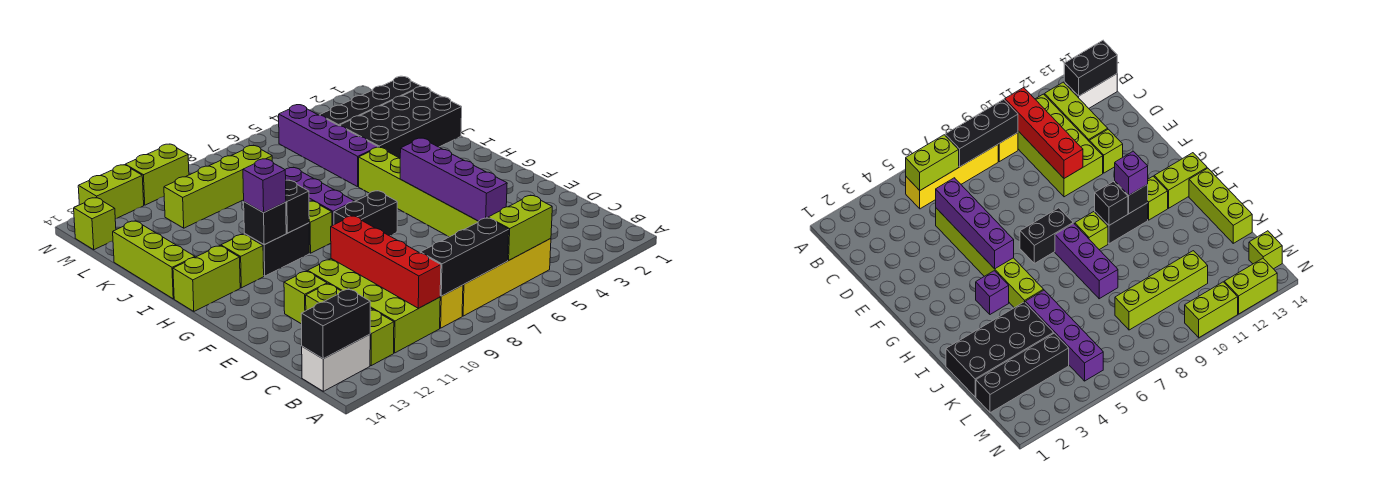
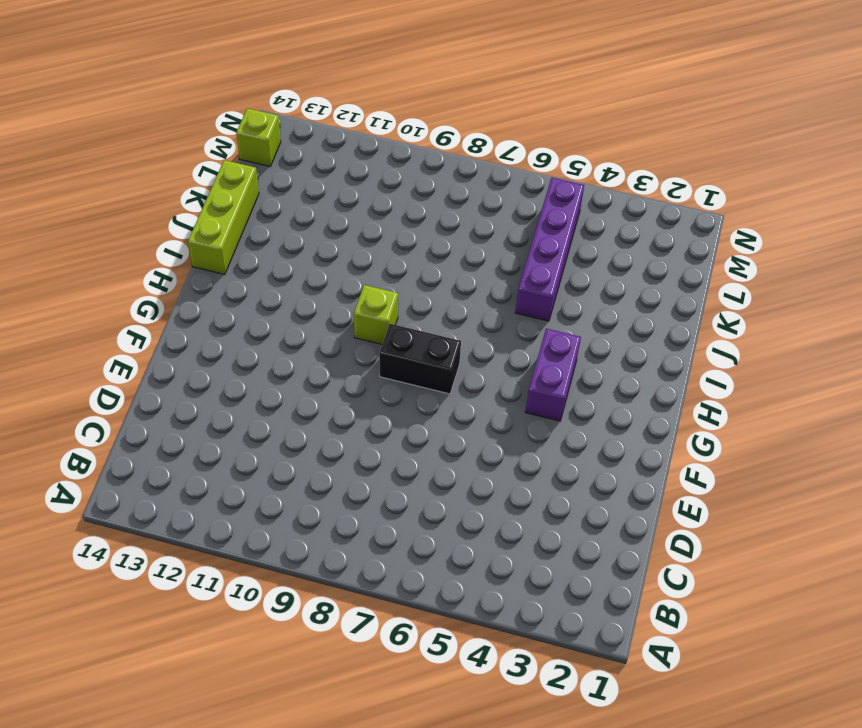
purple brick G4:H4 level 1 -> purple brick H4 level 1
none -> yellow brick B5:B8 level 1
none -> yellow brick B9 level 1
none -> lime brick B10:E11 level 1
none -> lime brick B12:D12 level 1

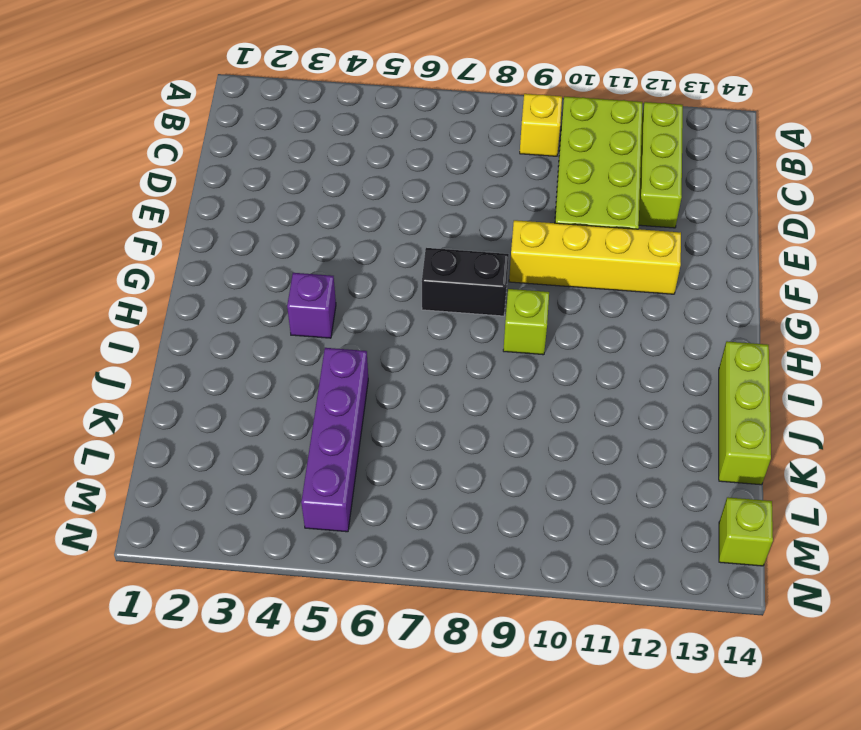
yellow brick F9:F12 level 1 -> yellow brick B5:B8 level 1
none -> white brick B13:B14 level 1
none -> lime brick D5:I5 level 1
none -> lime brick E12 level 1
none -> purple brick H8:J8 level 1

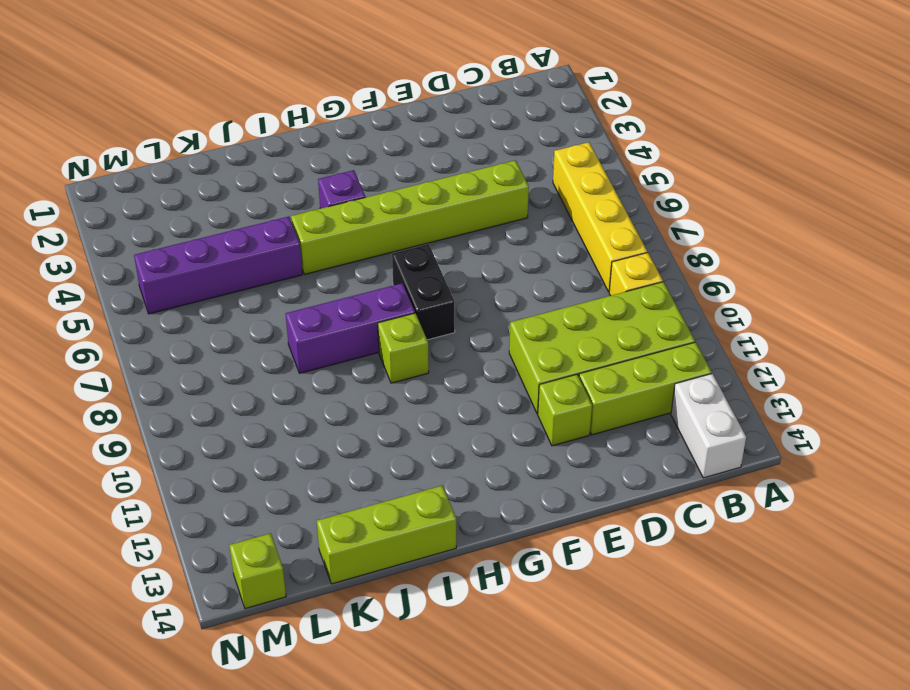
none -> black brick H10:H11 level 1
none -> lime brick H12 level 1
none -> lime brick H13:H14 level 1
none -> black brick J1:K4 level 1

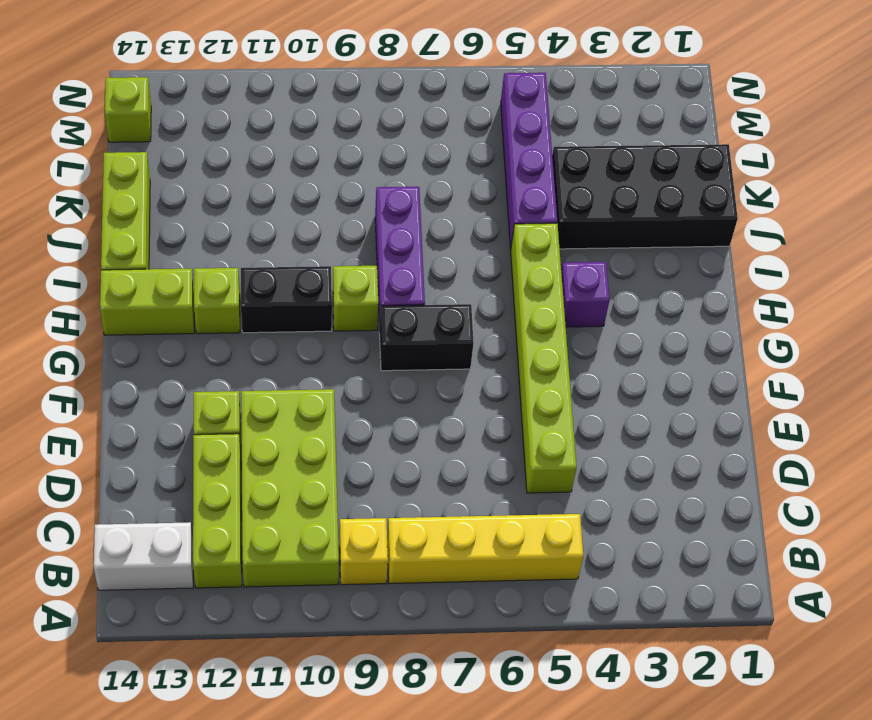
none -> black brick L1:L4 level 1
none -> lime brick L8:L11 level 1
none -> lime brick N10:N11 level 1
none -> lime brick N12:N13 level 1

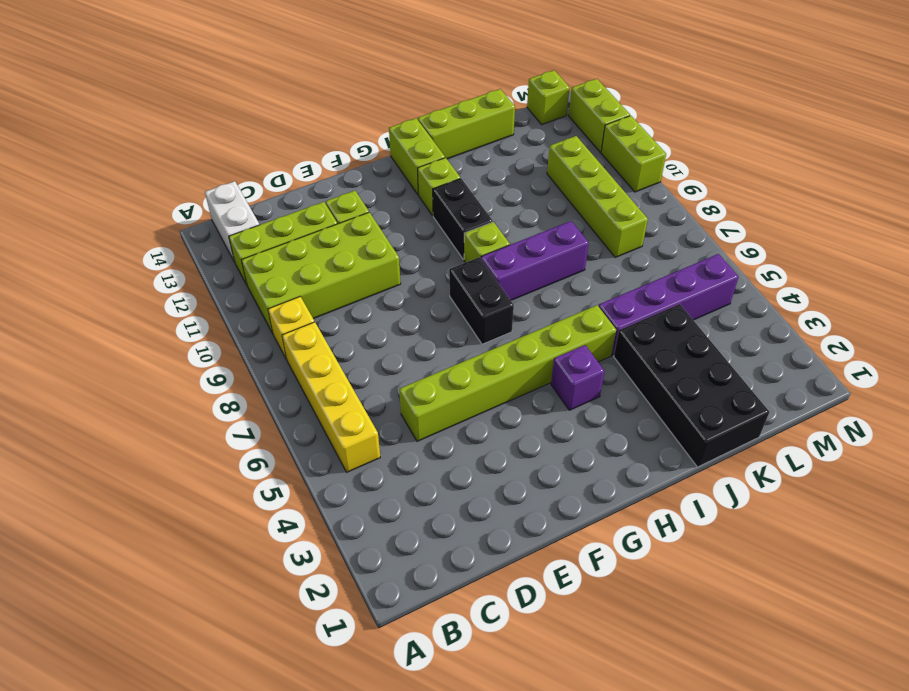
none -> black brick L1:L4 level 1
none -> lime brick B5:B6 level 2
none -> black brick B7:B9 level 2
none -> red brick B10:E10 level 2

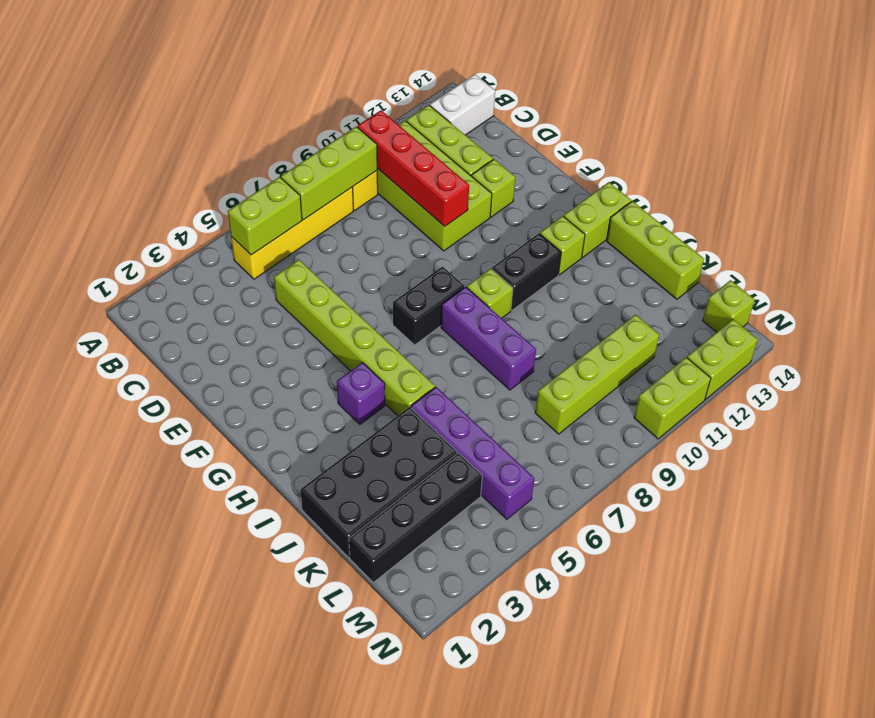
lime brick B7:B9 level 2 -> black brick B7:B9 level 2
none -> black brick B13:B14 level 2
none -> purple brick D5:G5 level 2
none -> black brick H10 level 2
none -> black brick H11 level 2

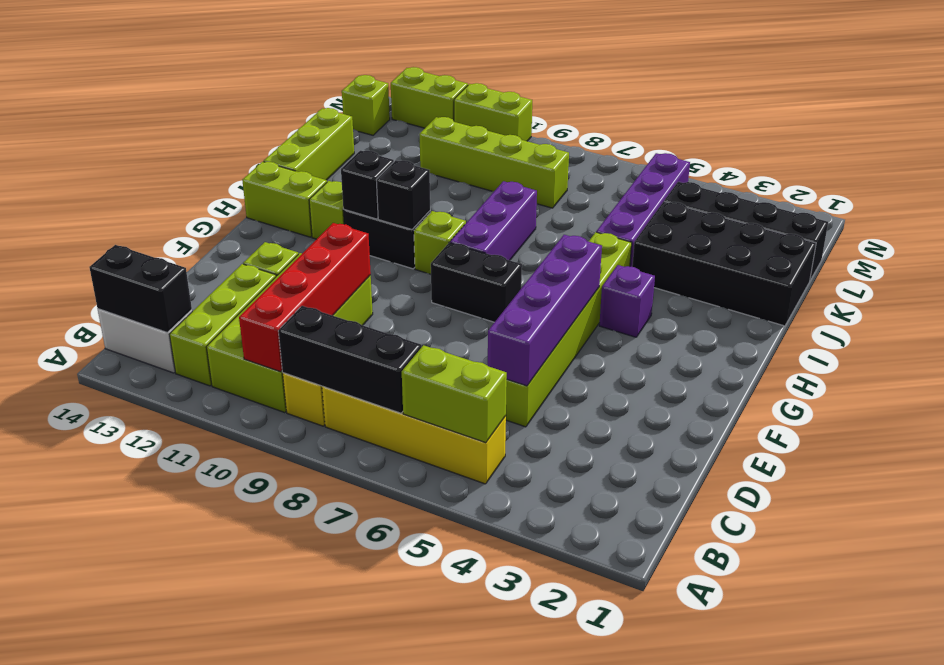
none -> purple brick H11 level 3

